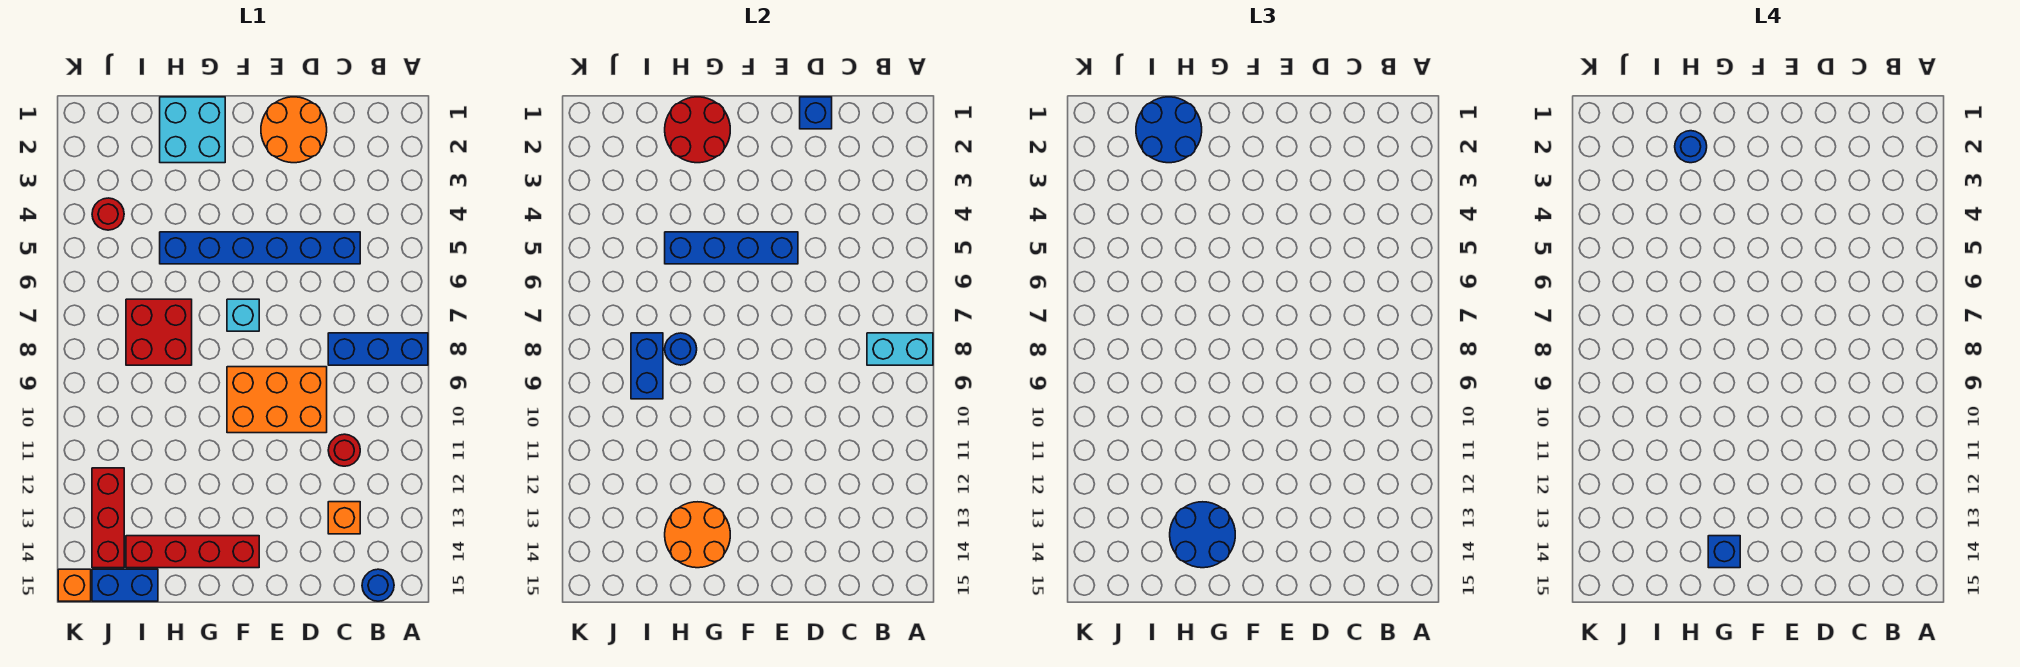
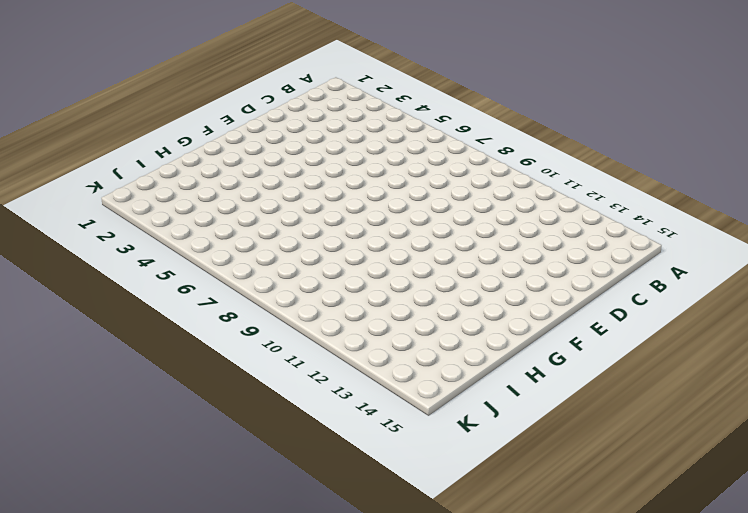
none -> blue brick A8:C8 level 1
none -> blue round brick B15 level 1
none -> blue brick C5:H5 level 1

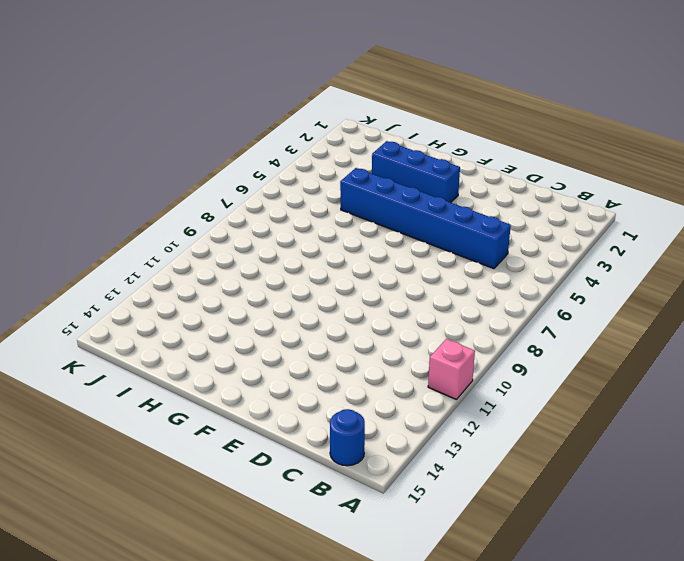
pink brick A11 level 1 -> none
blue brick F3:H3 level 1 -> blue brick A8:C8 level 1
none -> red round brick C11 level 1
none -> orange brick C13 level 1
none -> orange round brick D1:E2 level 1

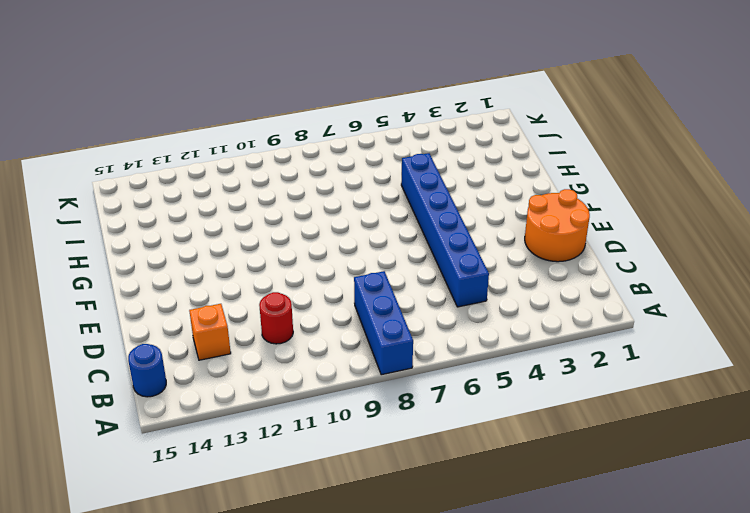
none -> orange brick D9:F10 level 1
none -> cyan brick F7 level 1
none -> red brick F14:I14 level 1

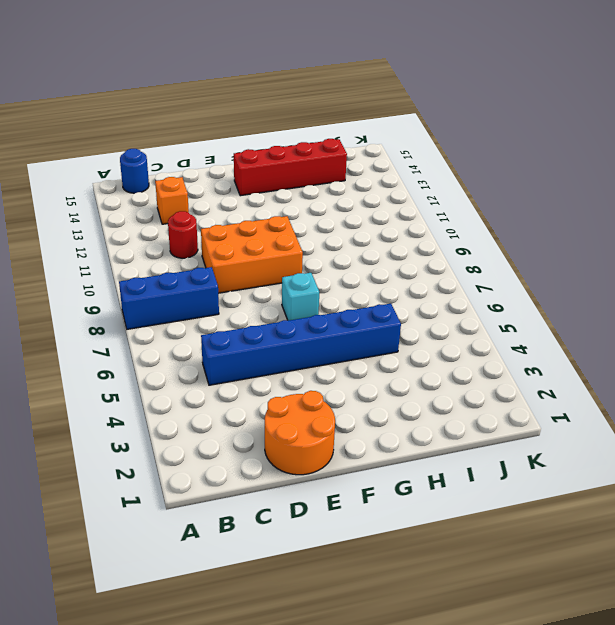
none -> cyan brick G1:H2 level 1
none -> red brick H7:I8 level 1
none -> blue brick I15:J15 level 1

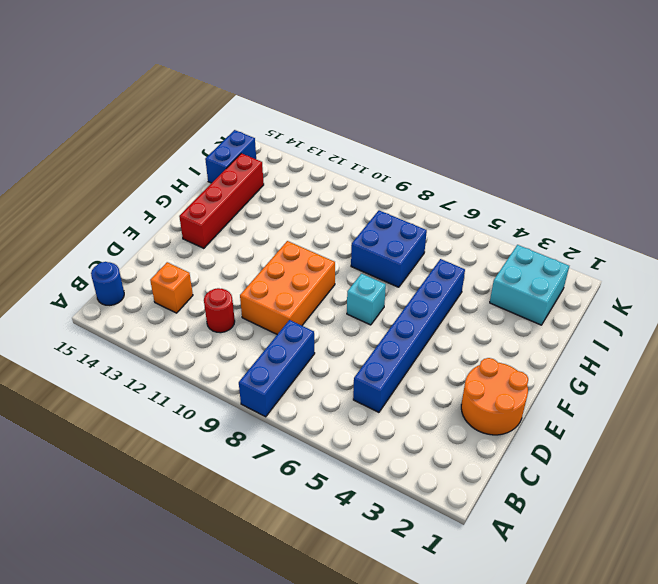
blue brick H7:I8 level 1 -> red brick H7:I8 level 1
cyan brick I2:J3 level 1 -> cyan brick G1:H2 level 1
none -> red round brick J4 level 1
none -> red brick J12:J14 level 1
none -> orange brick K15 level 1

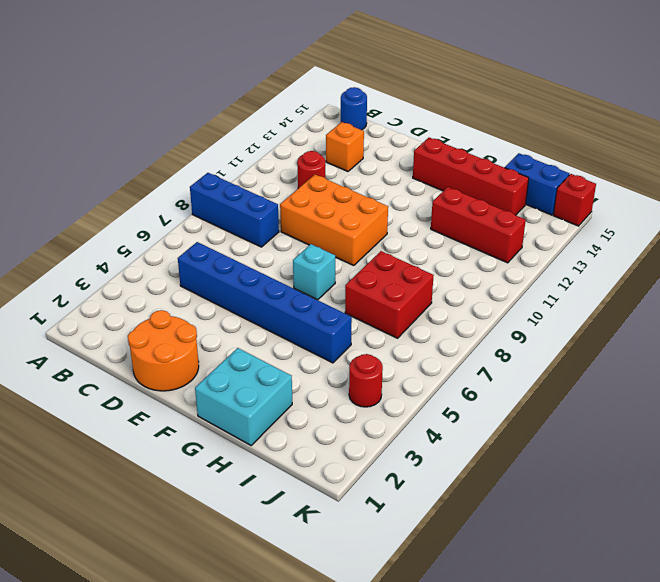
red brick H12:J12 level 1 -> red brick J12:J14 level 1
red brick K15 level 1 -> orange brick K15 level 1
none -> cyan brick A8:B8 level 2
none -> blue brick D1 level 2
none -> blue brick E5:H5 level 2

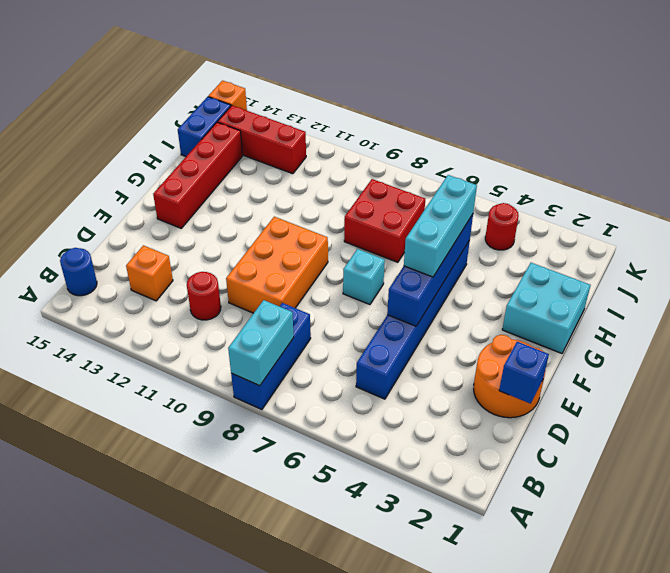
cyan brick F5:H5 level 3 -> none
none -> red round brick G1:H2 level 2
none -> orange round brick G13:H14 level 2
none -> blue round brick H8 level 2

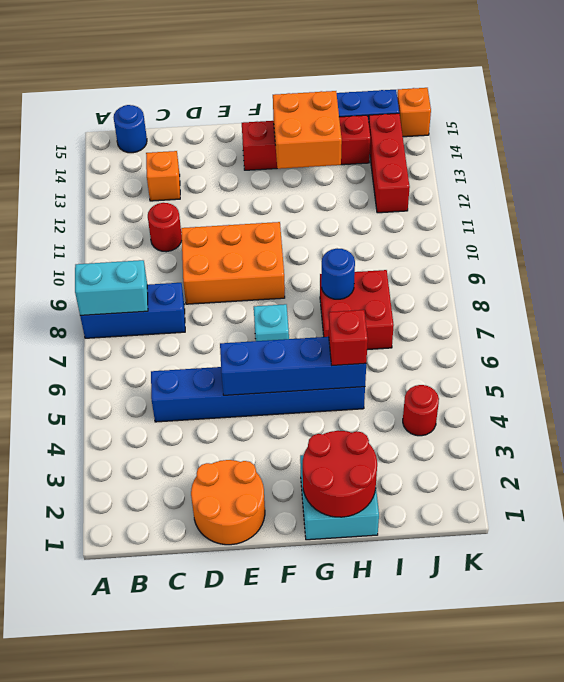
orange brick G13:H14 level 2 -> orange round brick G13:H14 level 2
red brick H5 level 3 -> none
none -> blue brick D1 level 2
none -> blue brick I8:I9 level 2
none -> blue round brick G13:H14 level 3

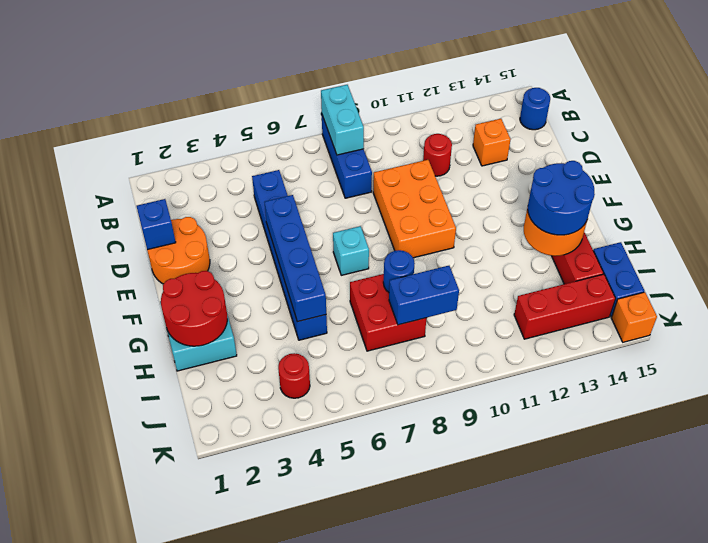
none -> blue round brick H1:I2 level 3
none -> blue brick G14 level 4
none -> blue round brick H2 level 4

